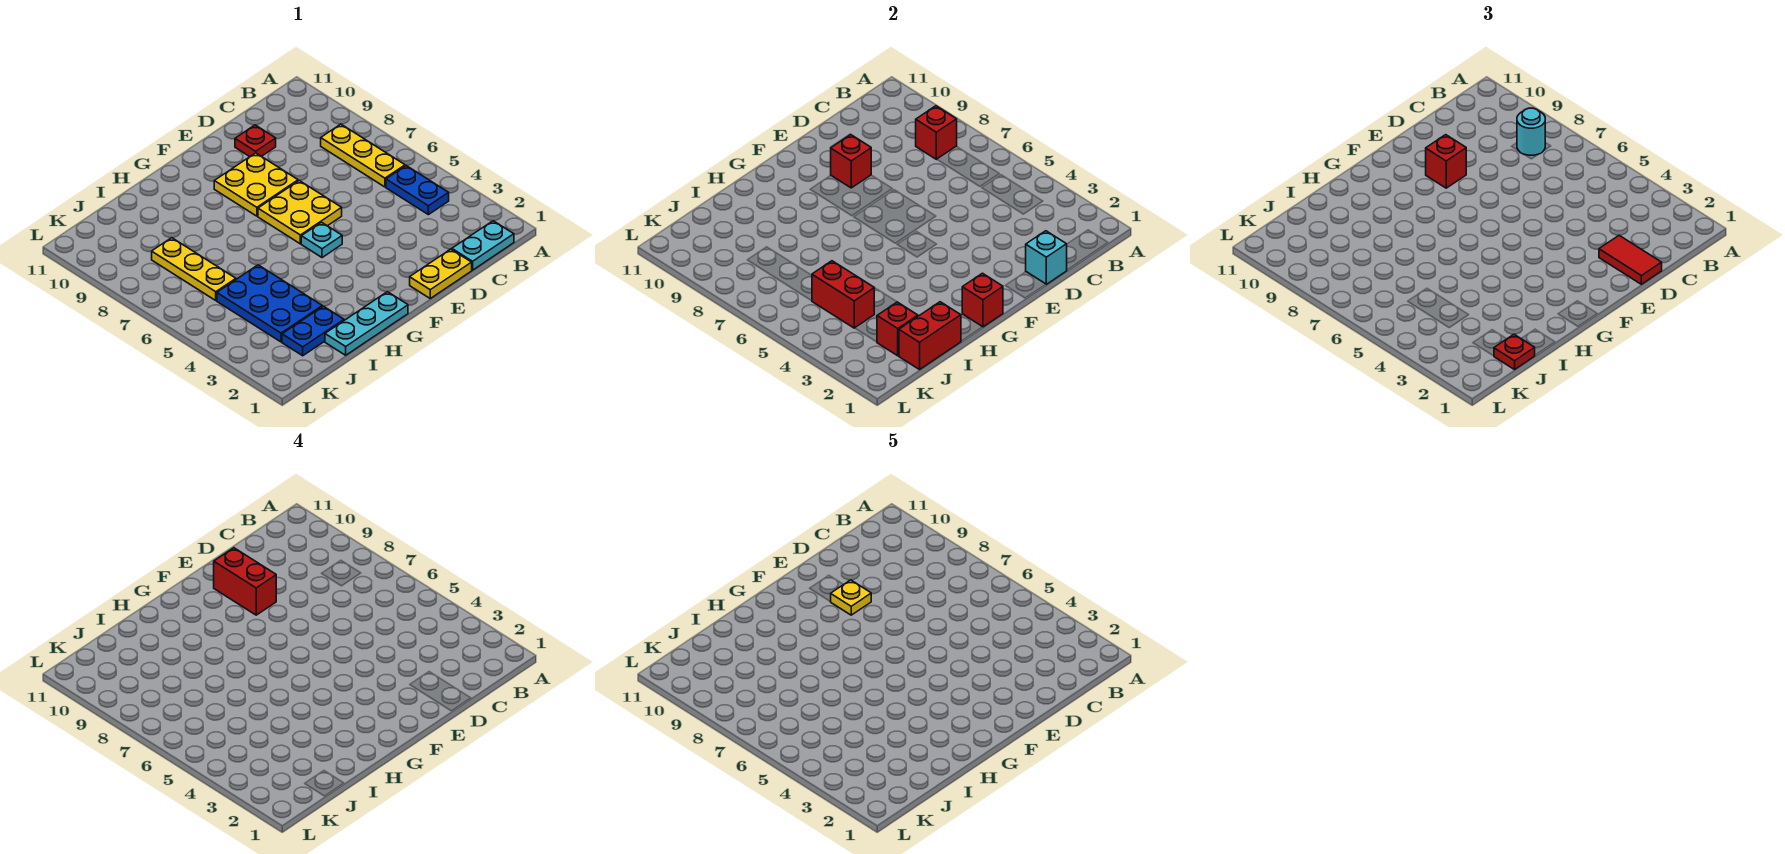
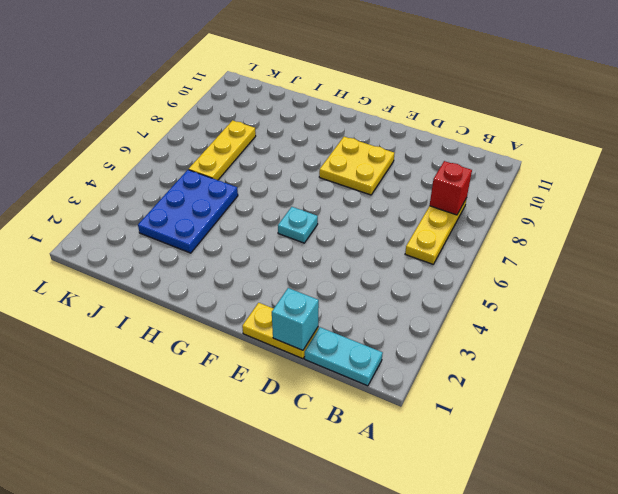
none -> blue plate B4:B5 level 1
none -> red plate D10 level 1
none -> yellow plate E6:F7 level 1

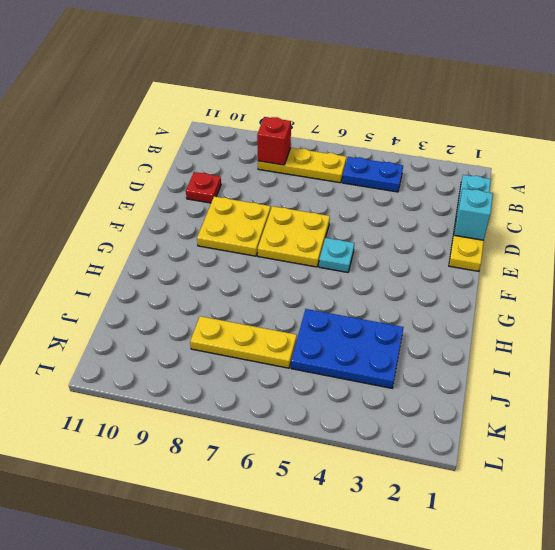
none -> cyan plate G1:I1 level 1
none -> blue plate I2:J2 level 1
none -> red brick E9 level 2

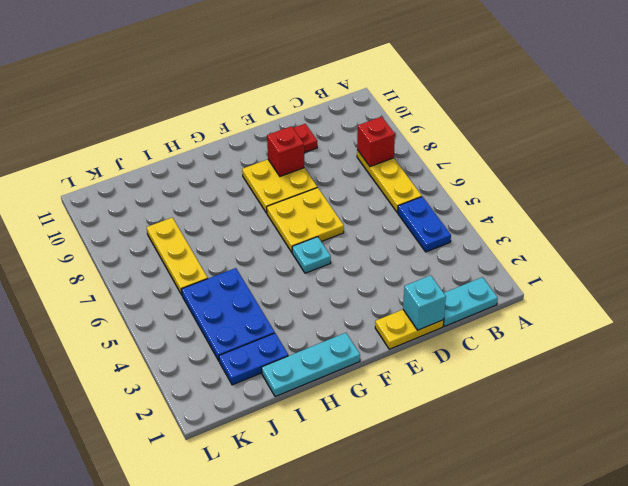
none -> red brick G1 level 2
none -> red brick I1:J1 level 2
none -> red brick J2 level 2

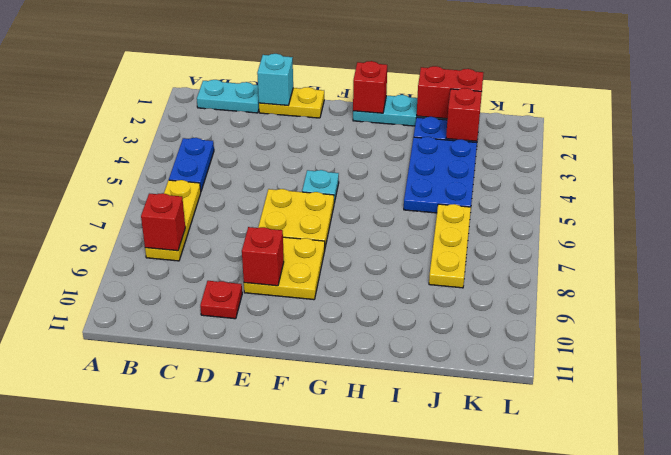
none -> red brick J4:J5 level 2
none -> cyan round brick B8 level 3
none -> red tile D1:D2 level 3

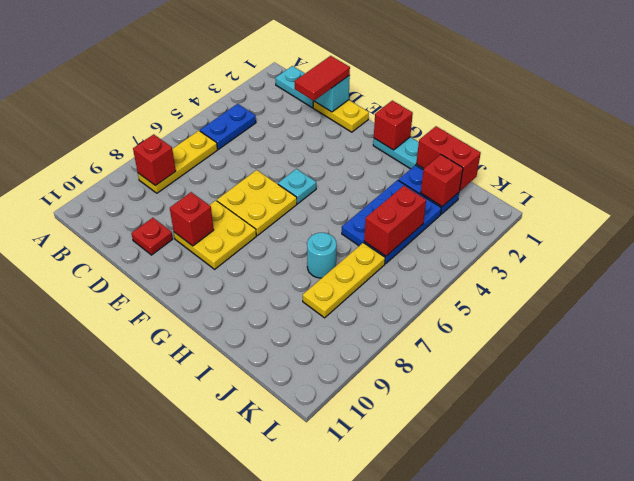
cyan round brick I7 level 1 -> cyan round brick B8 level 3
none -> red brick E9 level 3
none -> red plate J1 level 3
none -> red brick E9:E10 level 4

